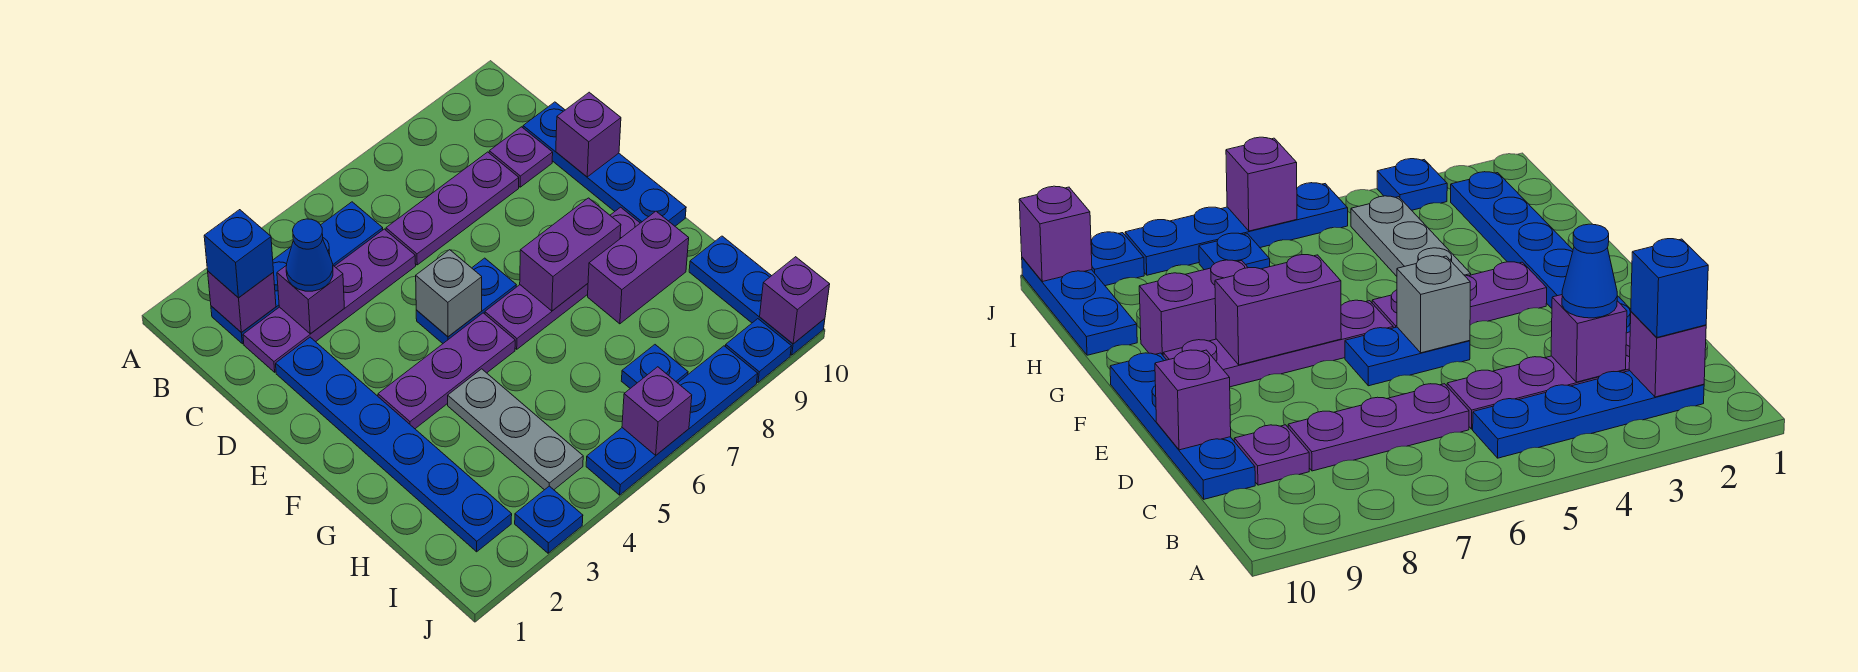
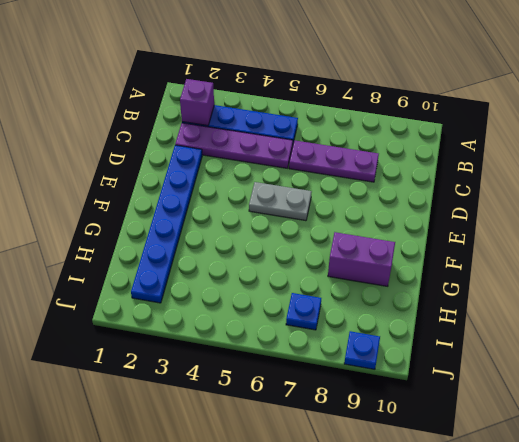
grey plate E5:E6 level 1 -> blue plate E5:E6 level 1
none -> purple plate C9 level 1
none -> blue plate C10:F10 level 1
none -> purple plate F3:F5 level 1

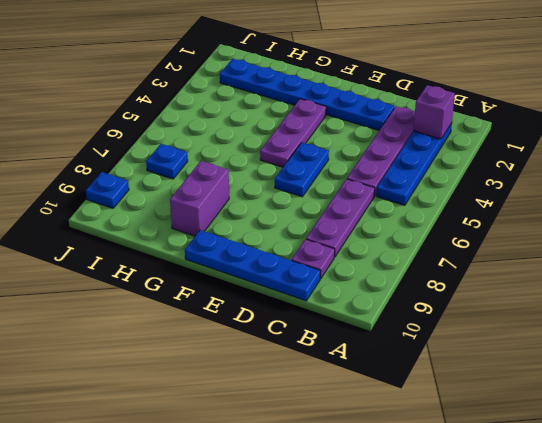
none -> purple plate F6:F9 level 1
none -> grey plate G4:I4 level 1
none -> blue plate H10:J10 level 1

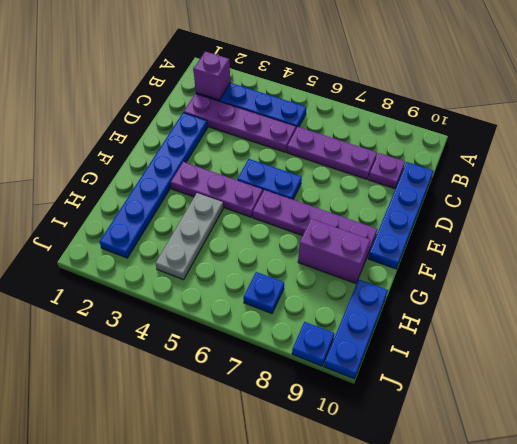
none -> blue plate J3 level 1
none -> blue plate J5:J8 level 1
none -> purple brick C3 level 2

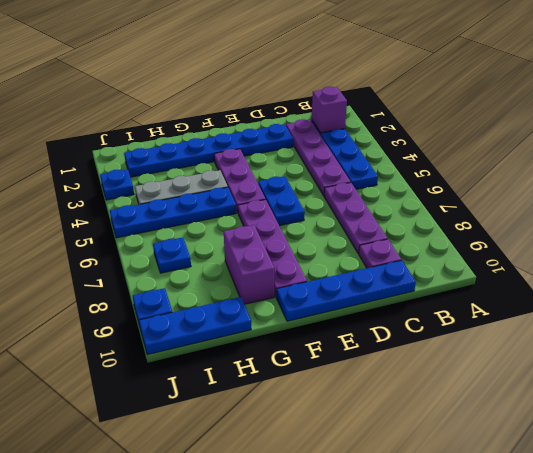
blue plate G5:J5 level 1 -> blue plate J5:J8 level 1
none -> purple brick C3 level 2
none -> purple brick D10 level 2
none -> grey brick E5 level 2

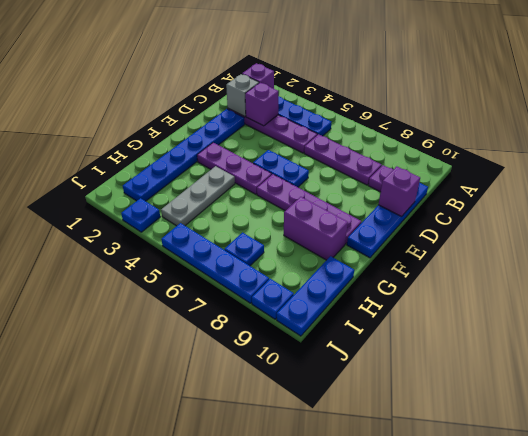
grey brick C2 level 2 -> grey brick E5 level 2
none -> purple brick F7:F8 level 2
none -> purple brick J6 level 2
none -> purple brick J10 level 2

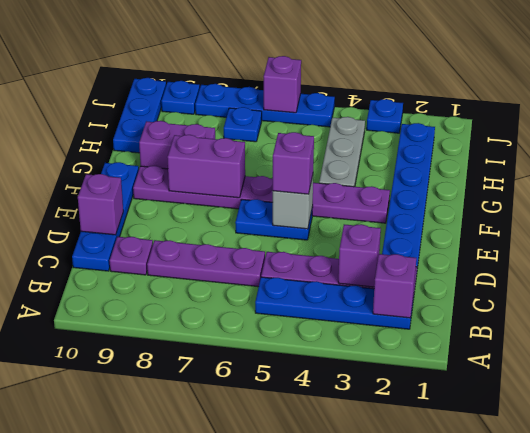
purple brick E5 level 3 -> purple brick J10 level 2
none -> blue brick B2 level 3
none -> blue cone C3 level 3

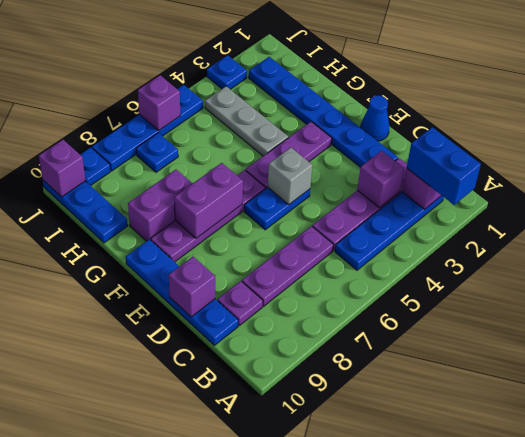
blue brick A2:B2 level 3 -> blue brick B2 level 3
blue cone E1 level 1 -> blue cone C3 level 3

